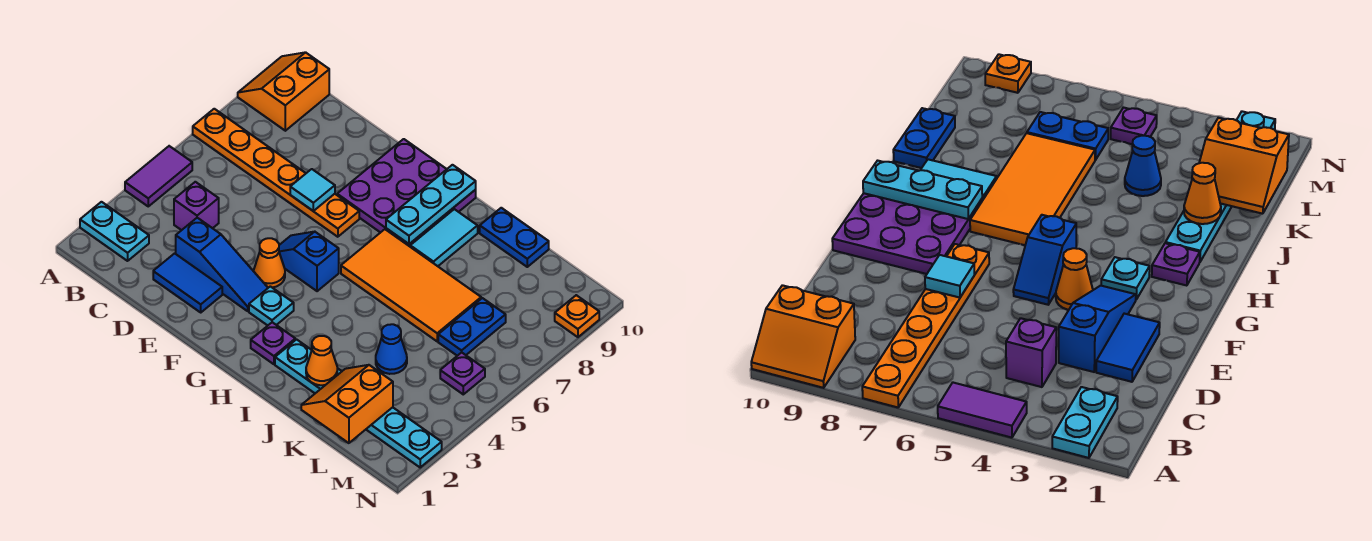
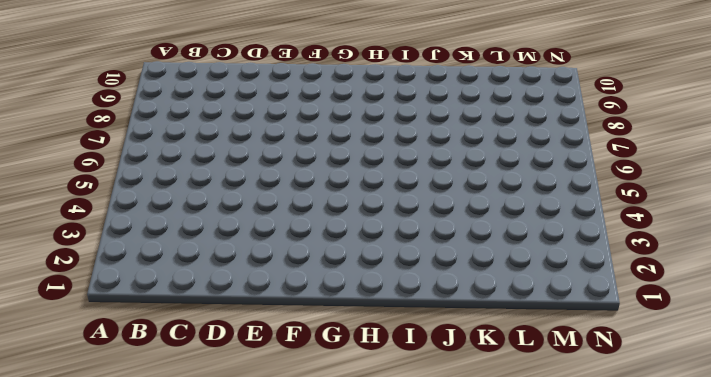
none -> cyan plate A2:B2 level 1
none -> purple tile A4:A5 level 1
none -> orange plate A7:F7 level 1

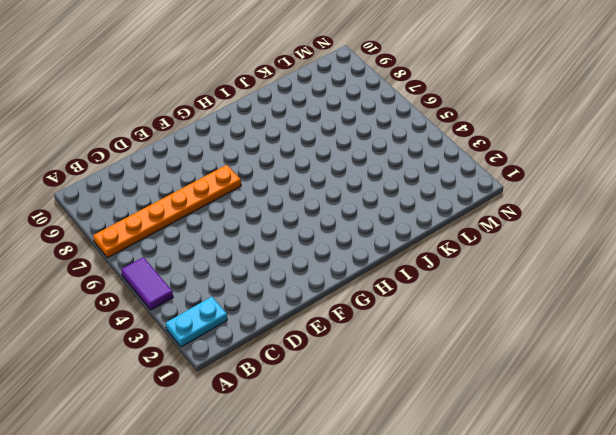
none -> orange slope A9:B10 level 1 top B
none -> purple brick C4 level 1
none -> blue tile D2:E2 level 1

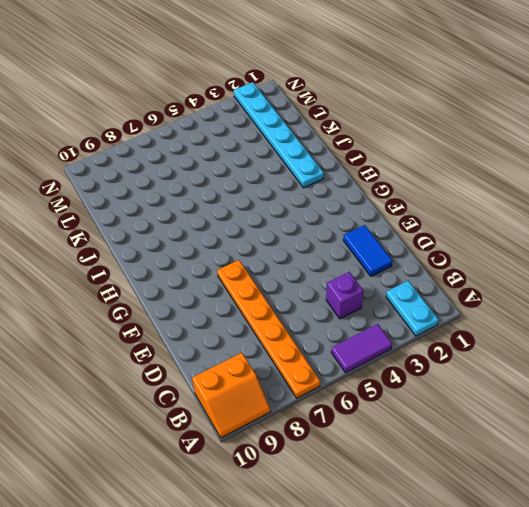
none -> blue slope D3:F3 level 1 top D
none -> orange cone F4 level 1
none -> blue slope F5:G5 level 1 top G

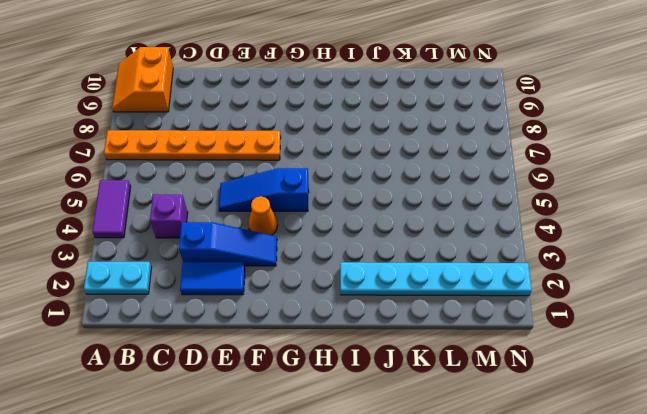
blue slope E5:G5 level 1 top G -> blue slope F5:G5 level 1 top G
none -> purple plate F8:H10 level 1
none -> cyan plate G3 level 1
none -> purple plate H2 level 1

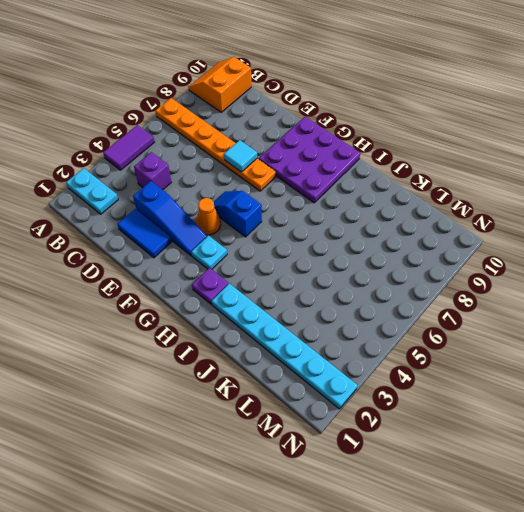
none -> orange tile H6:K7 level 1
none -> cyan tile I8:I9 level 1
none -> blue plate J10:K10 level 1

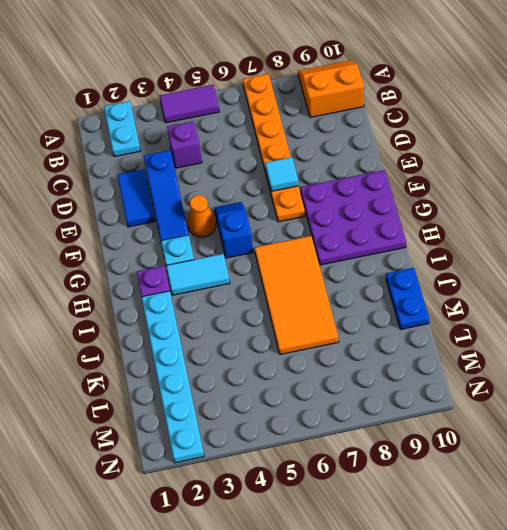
cyan tile H3:H4 level 1 -> cyan tile I8:I9 level 1
none -> blue cone K4 level 1
none -> blue plate L6:L7 level 1
none -> purple plate M5 level 1

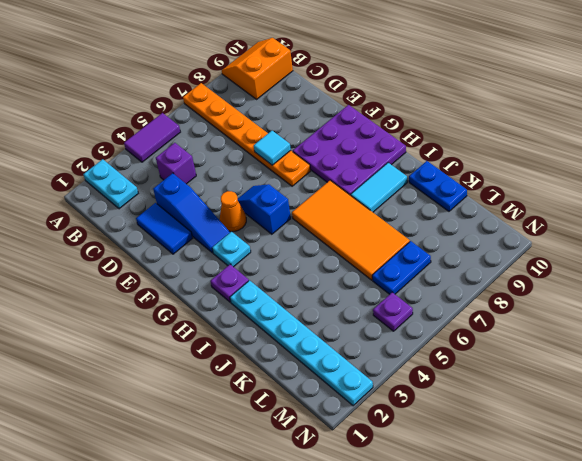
none -> blue cone K4 level 1
none -> orange plate N9 level 1
none -> cyan plate H8:H10 level 2

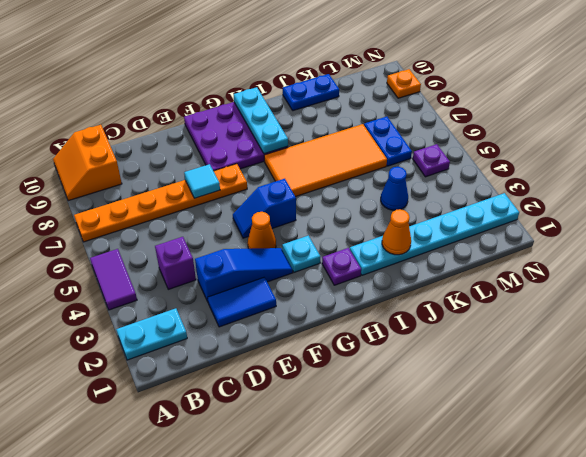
none -> cyan tile I8:I9 level 1
none -> orange slope K1:L2 level 2 top L

